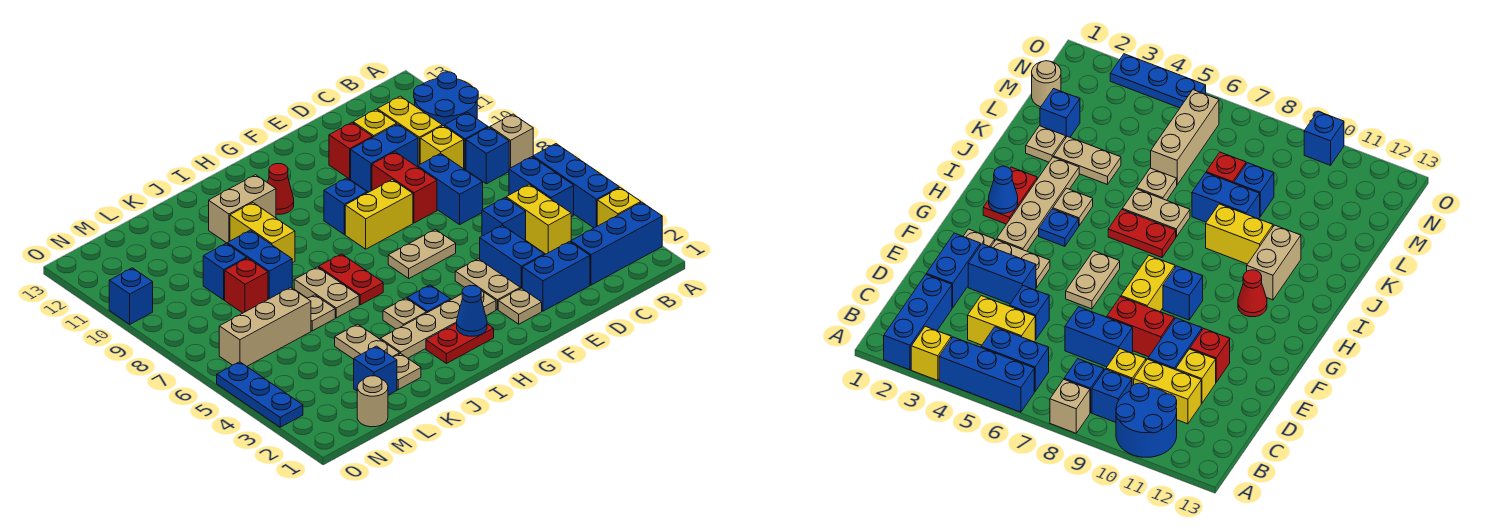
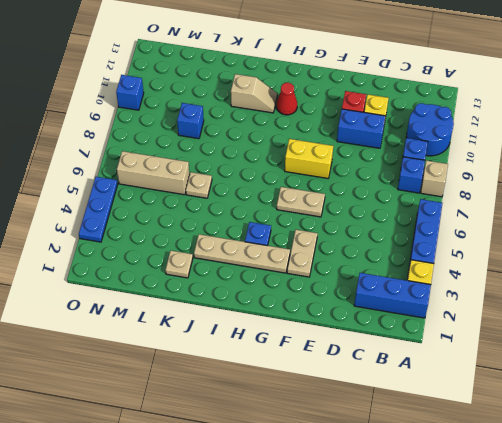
tan slope I11:J11 level 1 top J -> tan brick I11:J11 level 1
none -> blue brick B5:B6 level 1
none -> yellow brick C4:C5 level 1
none -> yellow brick C9 level 1
none -> yellow brick C10:C11 level 1

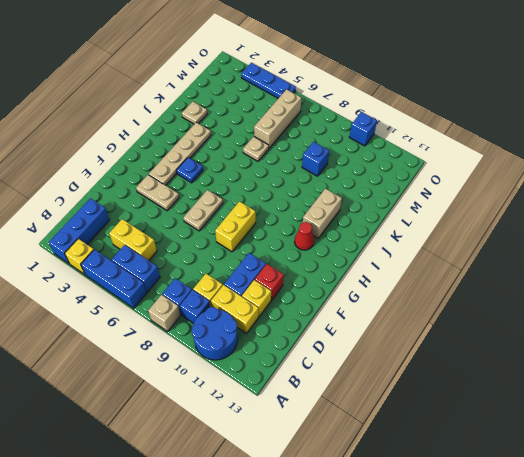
none -> blue brick D2:E2 level 1
none -> blue brick D5 level 1
none -> blue brick D7:D8 level 1
none -> blue brick E3:E4 level 1

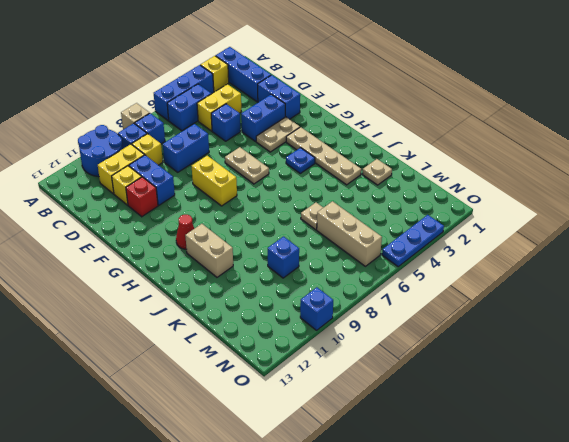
none -> red brick E8:E9 level 1
none -> tan plate F2 level 1
none -> blue brick G9 level 1
none -> red plate H2:I2 level 1

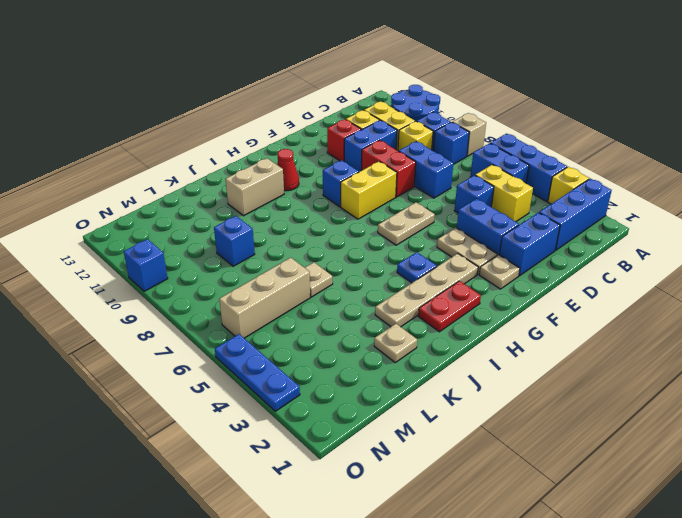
none -> tan plate I4 level 1
none -> red plate I6:I7 level 1
none -> tan plate J6:J7 level 1
none -> yellow brick J9:J10 level 1

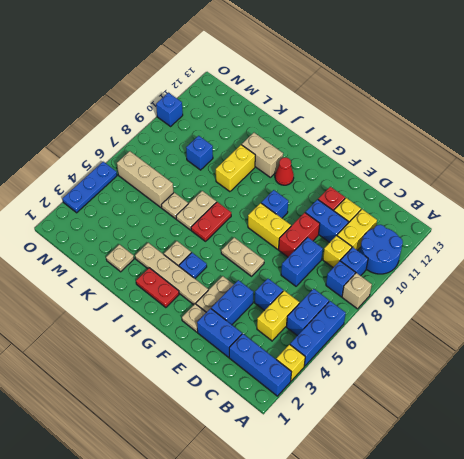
none -> tan plate K3:K4 level 1
none -> blue brick K8:K9 level 1
none -> blue brick L2 level 1
none -> red brick L8 level 1

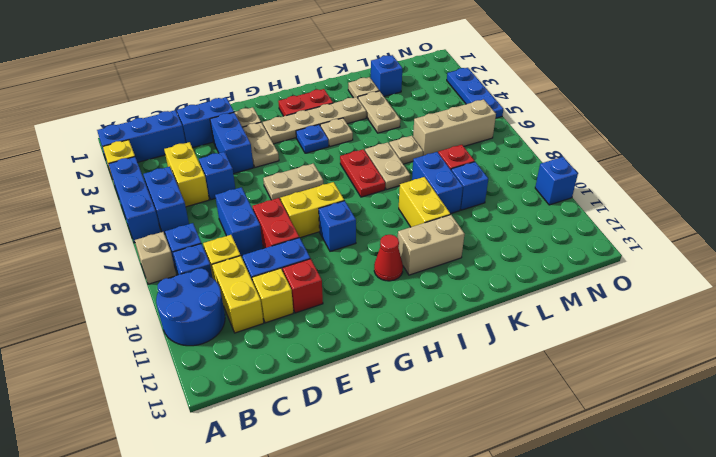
none -> tan round brick M1 level 1
none -> blue cone H2 level 2

